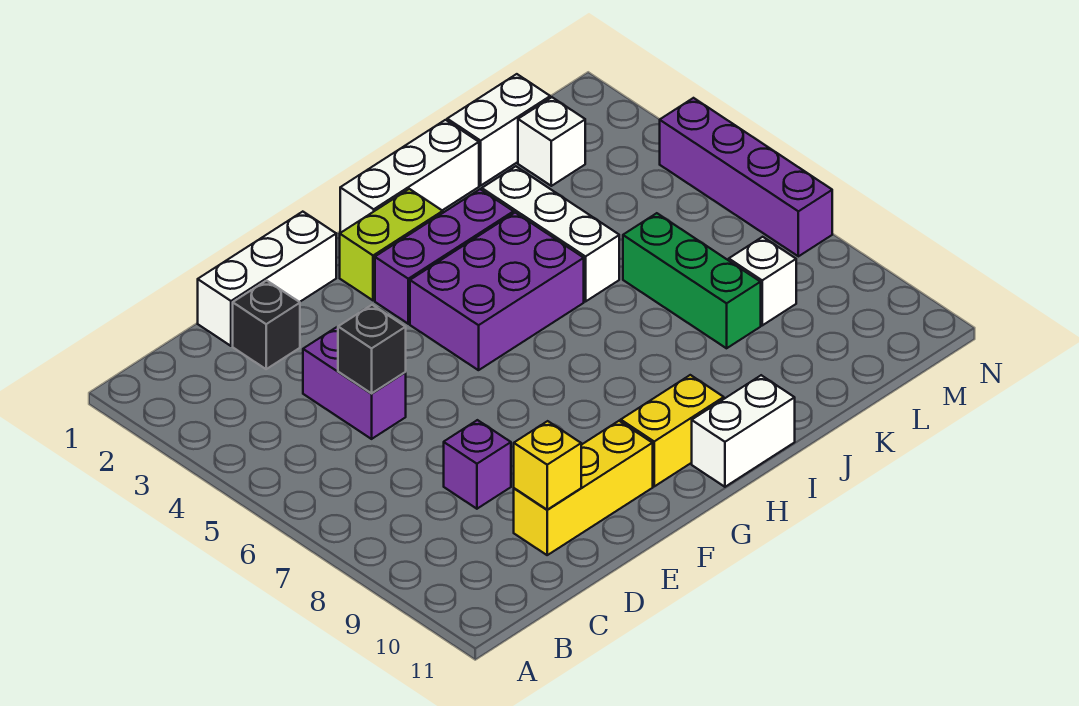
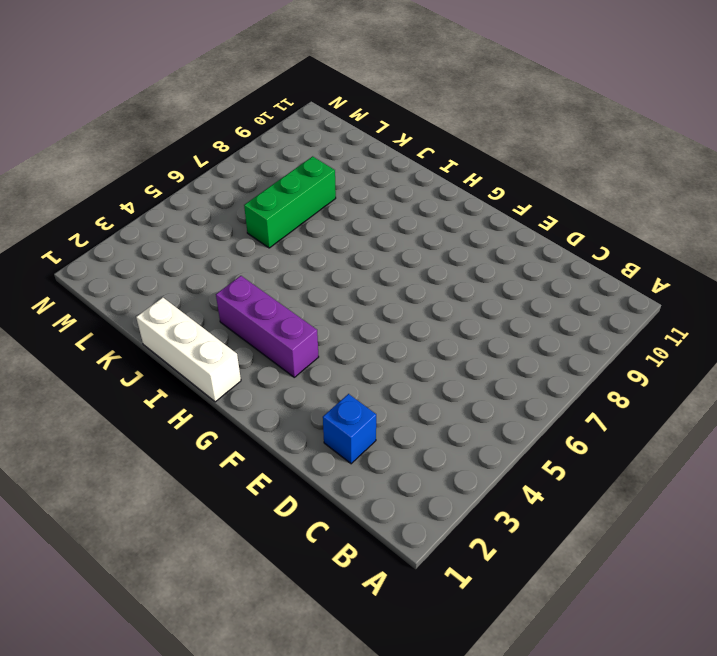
blue brick D2 level 1 -> black brick D2 level 1
none -> white brick D1:F1 level 1
none -> purple brick D4:D5 level 1
none -> purple brick D8 level 1

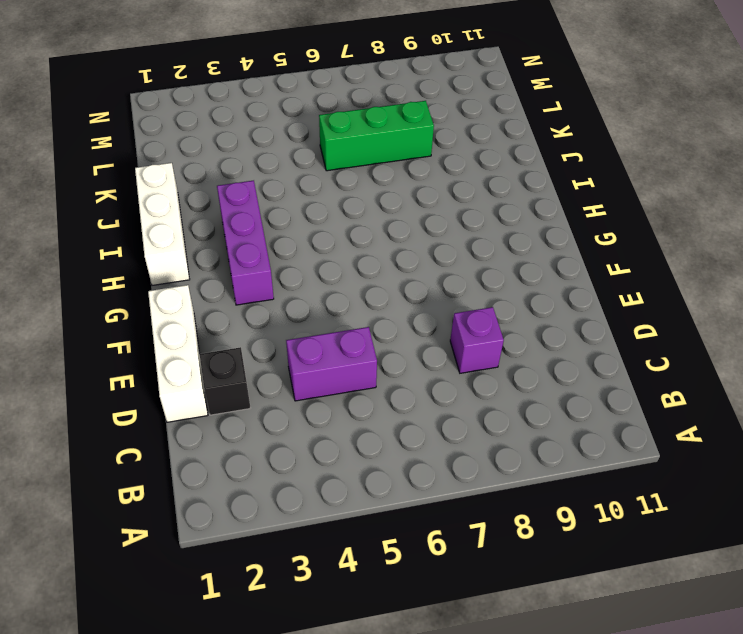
none -> yellow brick D10:F10 level 1
none -> lime brick G2:H2 level 1
none -> purple brick G4:I5 level 1

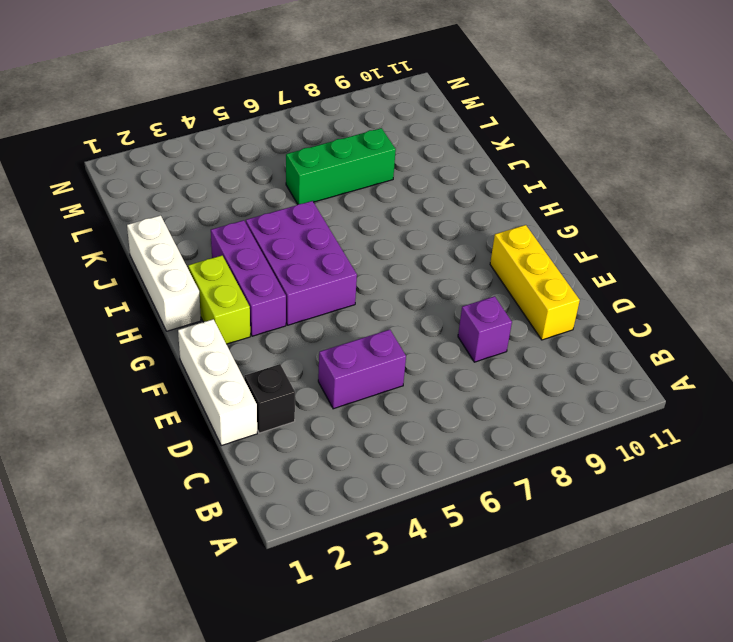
none -> yellow brick G10:H10 level 1
none -> white brick H11:I11 level 1
none -> white brick J3:J5 level 1

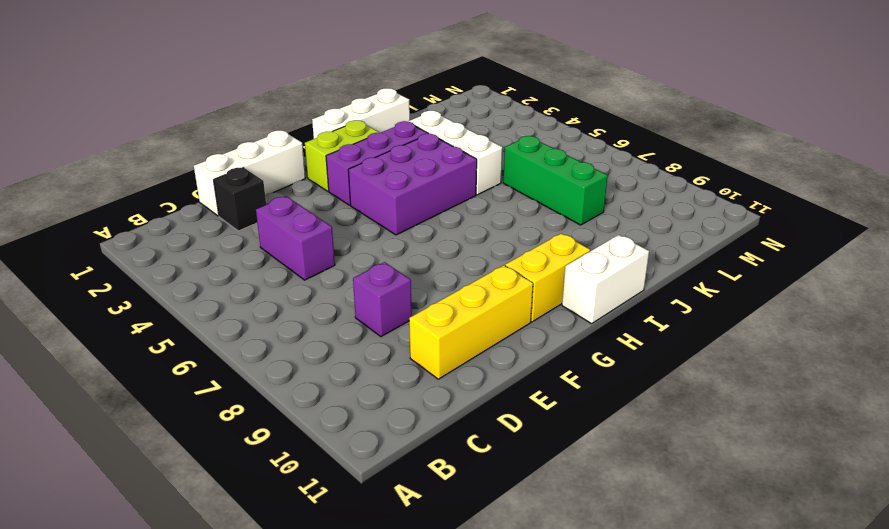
none -> white brick K1:L1 level 1
none -> white brick L2 level 1
none -> white brick L8 level 1

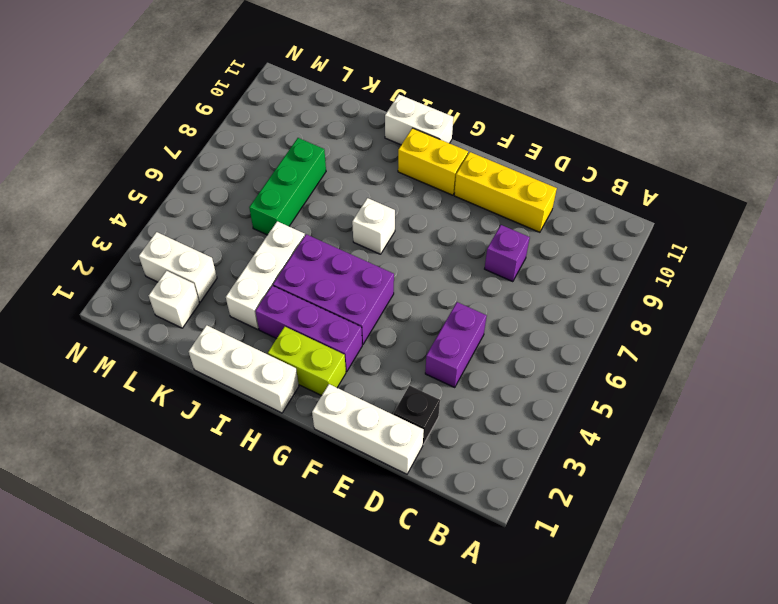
white brick H7 level 1 -> white brick L8 level 1
white brick L3:M3 level 1 -> white brick K1:L1 level 1
none -> purple brick N4:N7 level 1
none -> black brick D5 level 2
none -> yellow brick D10 level 2

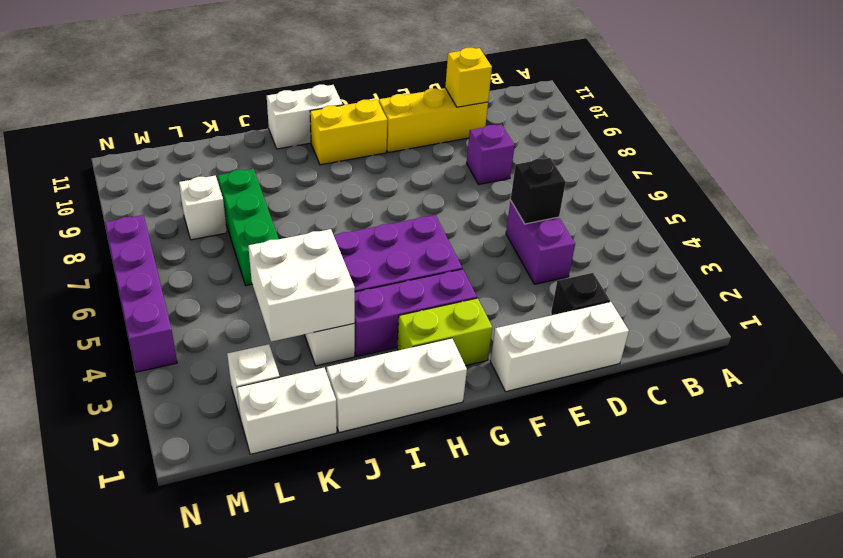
white brick J3:K4 level 2 -> none

